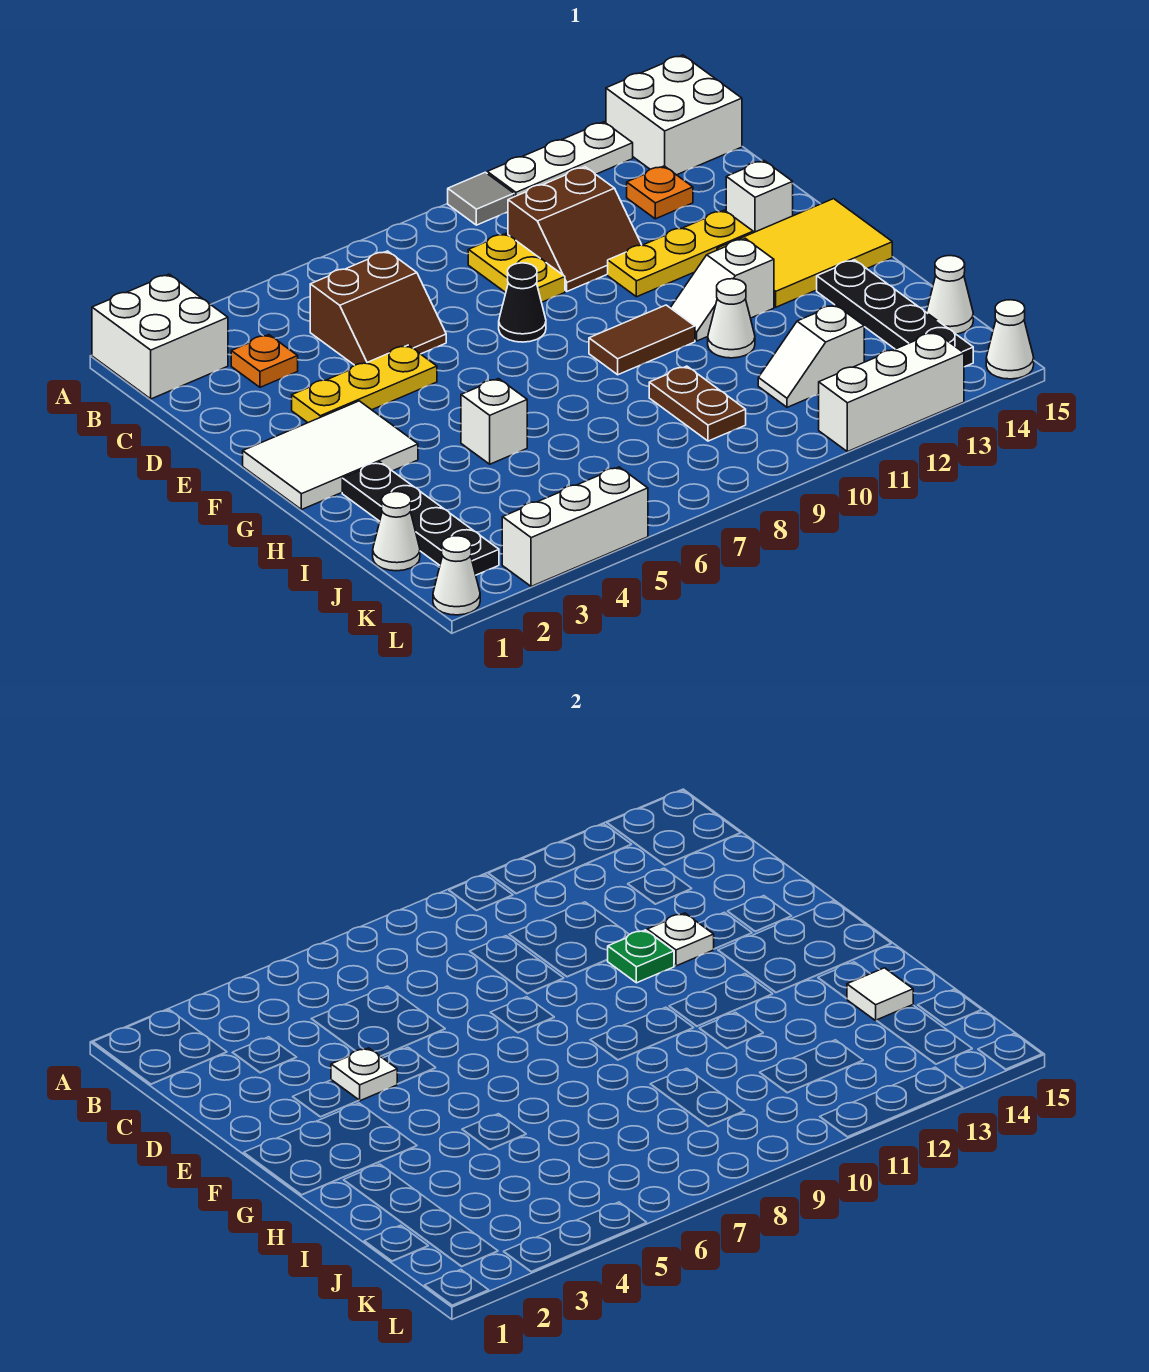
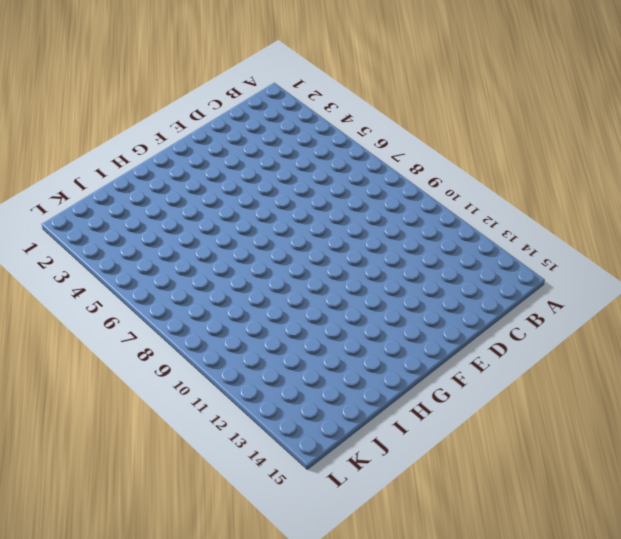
none -> white brick A1:B2 level 1
none -> grey tile A10 level 1
none -> white plate A11:A13 level 1
none -> white brick A14:B15 level 1

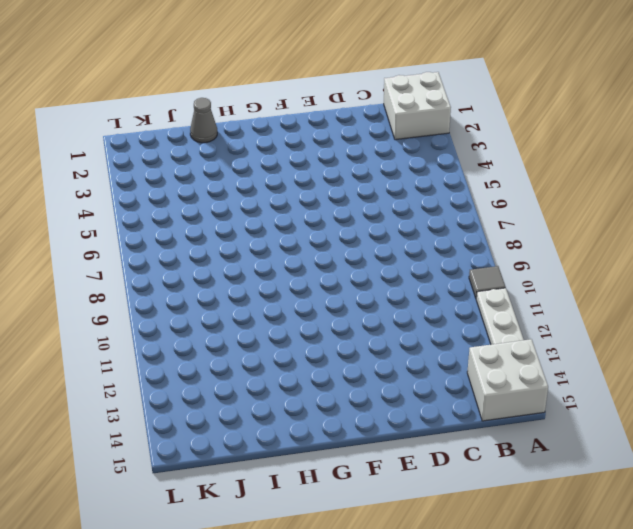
grey cone I1 level 1 -> none
none -> orange plate C3 level 1
none -> brown slope C5:D6 level 1 top C
none -> yellow plate C9:D9 level 1
none -> brown slope C10:D11 level 1 top C

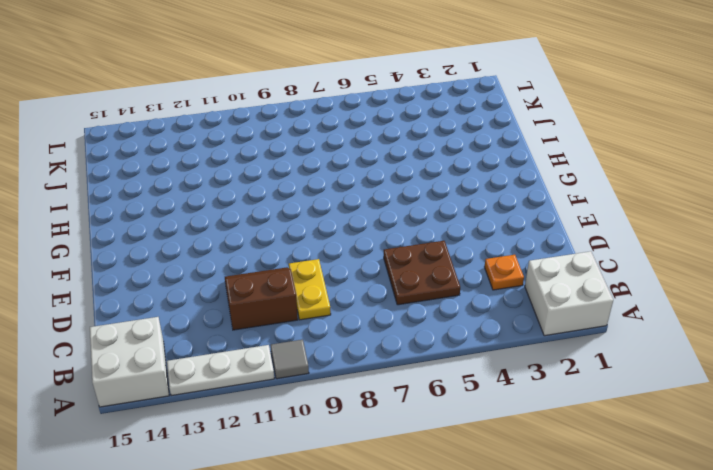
brown plate C5:D6 level 1 -> brown slope C5:D6 level 1 top C
none -> orange plate C13 level 1
none -> yellow plate E3:E5 level 1
none -> black cone E8 level 1
none -> yellow plate E11:E13 level 1

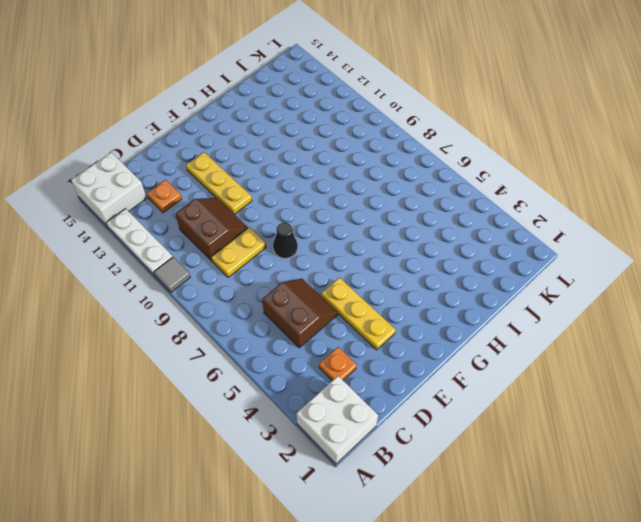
none -> white brick E14 level 1
none -> white tile F1:G3 level 1
none -> yellow tile F13:G15 level 1
none -> brown tile G9:G10 level 1

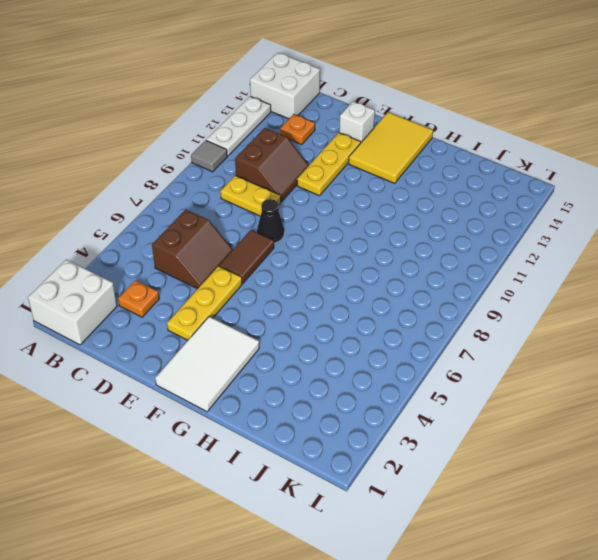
brown tile E6:E7 level 1 -> brown tile G9:G10 level 1
none -> white slope G11:G12 level 1 top 12
none -> black plate H2:K2 level 1
none -> white brick H5 level 1
none -> white cone H11 level 1

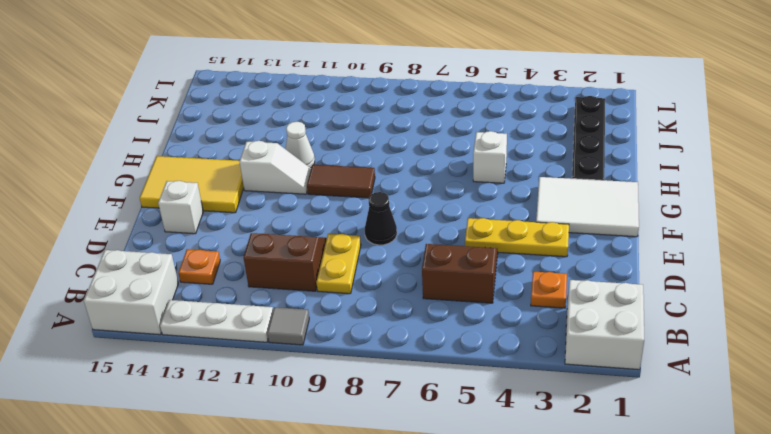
none -> yellow plate E11:E13 level 1
none -> black plate H14:K14 level 1
none -> brown plate I9:J9 level 1
none -> white cone J1 level 1

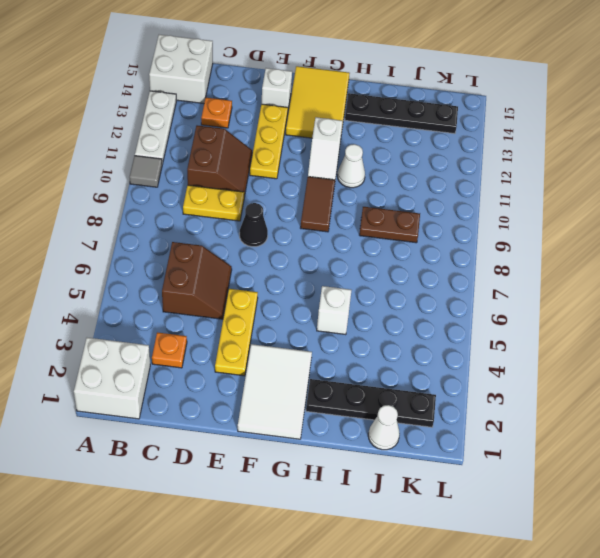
none -> white slope J11:J12 level 1 top 12
none -> white cone J15 level 1
none -> white cone L1 level 1
none -> white brick L3:L5 level 1

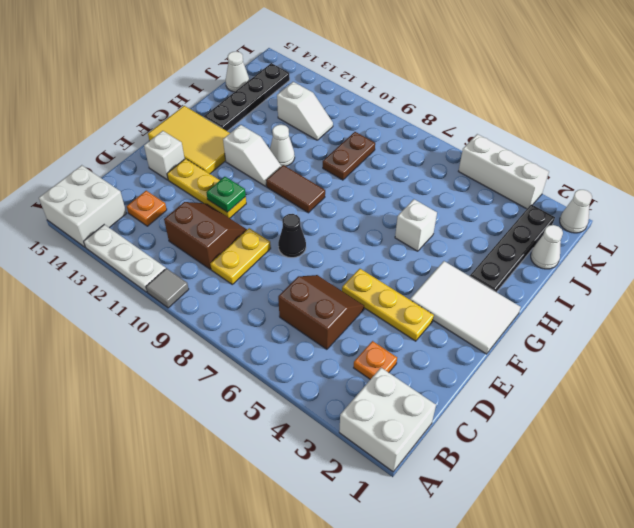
none -> white brick L11:L13 level 1
none -> white cone L15 level 1
none -> white plate E4 level 2
none -> white plate E12 level 2

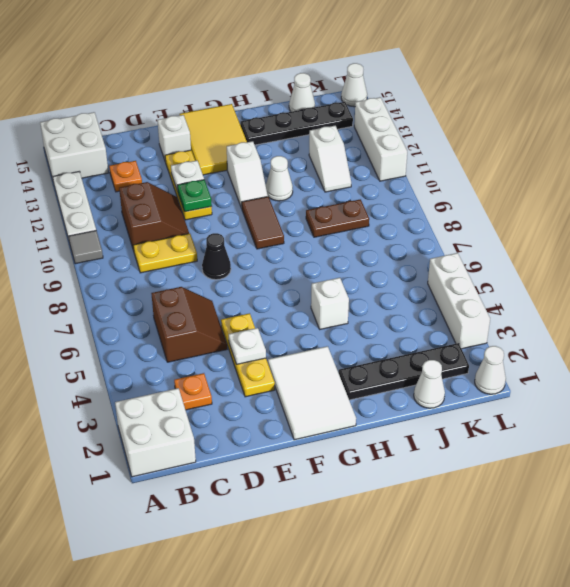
none -> white tile I14 level 2

